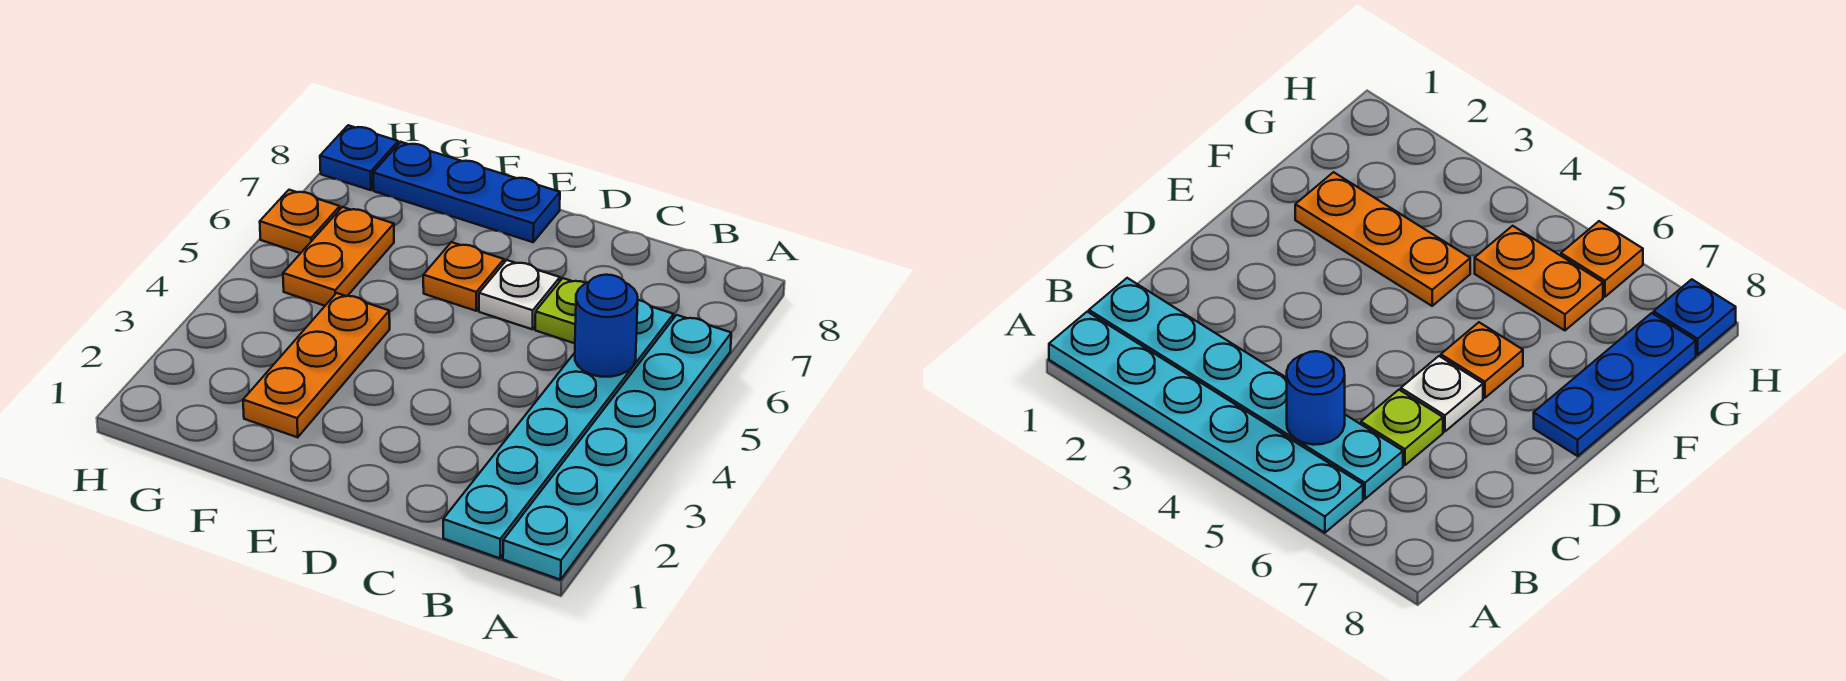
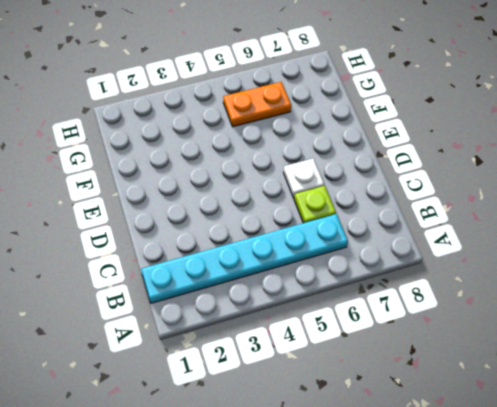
none -> cyan plate A1:A6 level 1
none -> orange plate E6 level 1

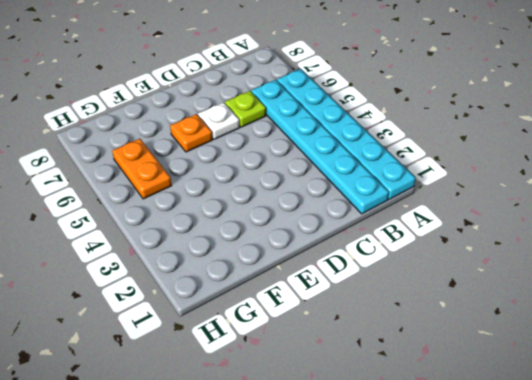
none -> blue plate E8:G8 level 1
none -> orange plate F2:F4 level 1

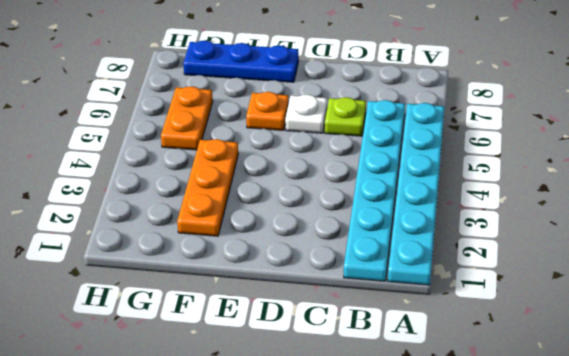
none -> orange plate H6 level 1
none -> blue plate H8 level 1

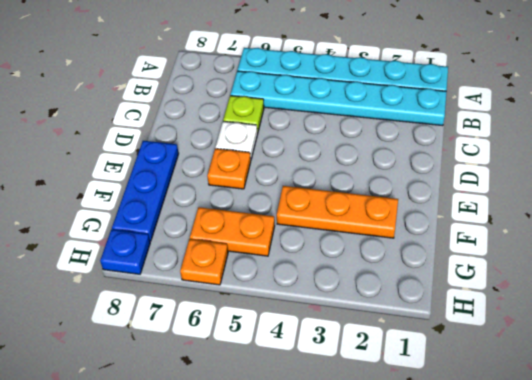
none -> blue round brick B5 level 2

